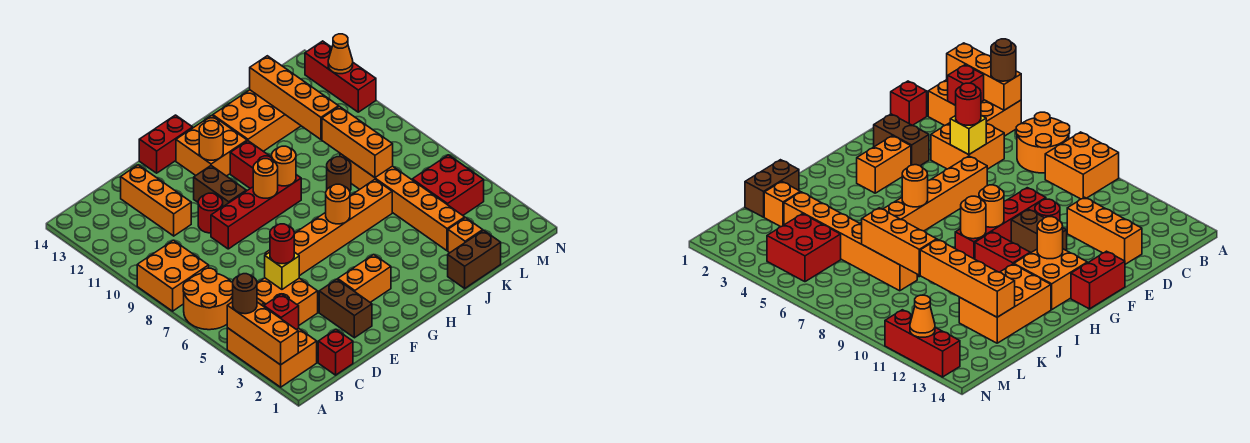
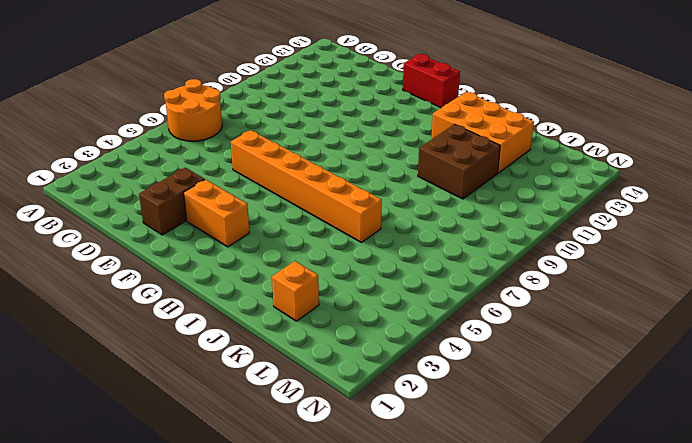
brown brick J10:K11 level 1 -> none
none -> orange brick A2:B4 level 1
none -> orange brick A8:B9 level 1
none -> red brick C1 level 1
none -> orange brick C4:D5 level 1

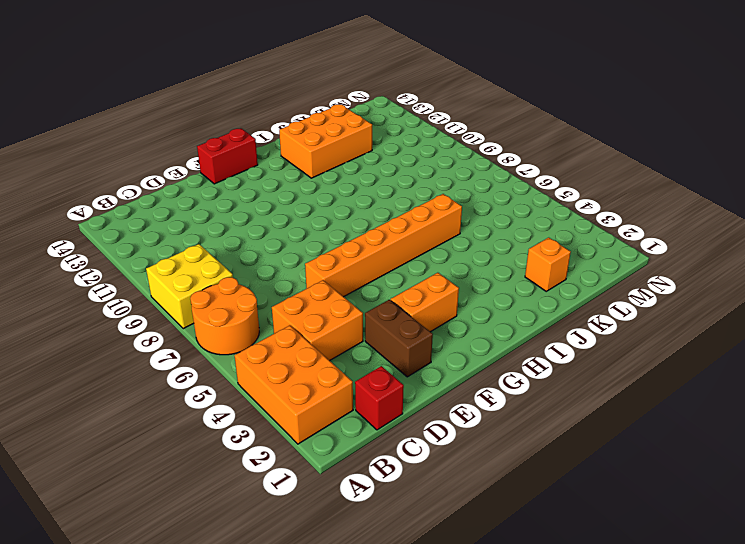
yellow brick A8:B9 level 1 -> orange brick A8:B9 level 1
none -> orange brick D11:D13 level 1
none -> red brick E9:H9 level 1
none -> red round brick E10 level 1
none -> brown brick F10:F11 level 1

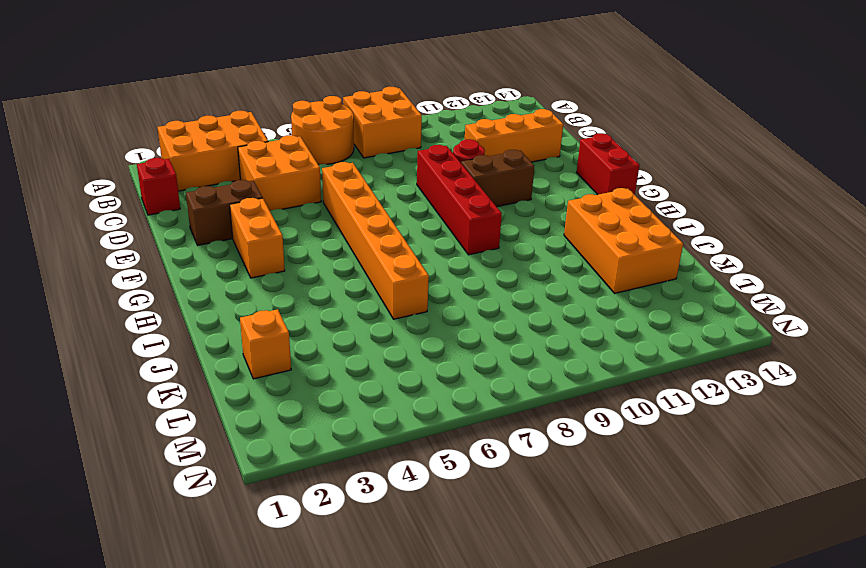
none -> orange brick G12:H13 level 1
none -> red brick H10:H11 level 1
none -> brown brick J1:K1 level 1
none -> brown round brick J8 level 1

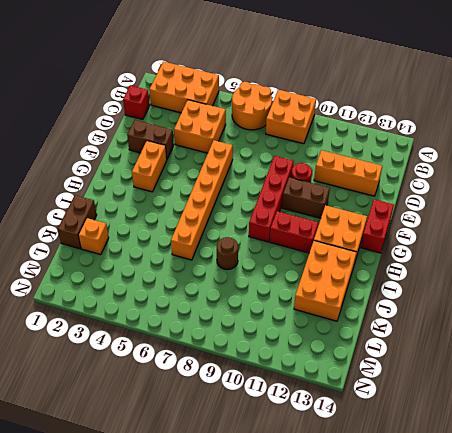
none -> orange brick K3:K8 level 1
none -> red brick L4:M5 level 1
none -> red brick N11:N13 level 1
none -> orange brick A2:A4 level 2

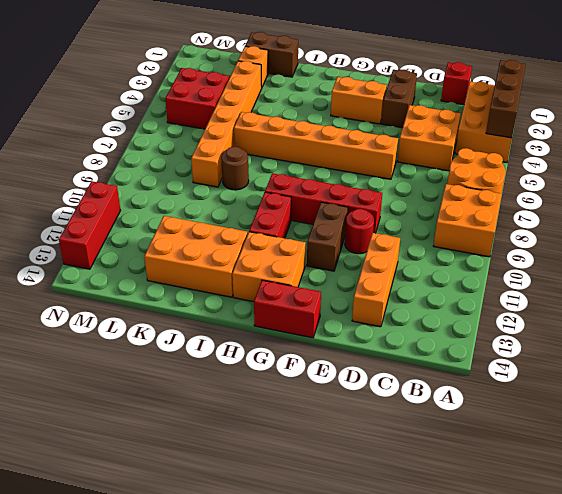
brown brick A2:A4 level 2 -> orange brick A2:A4 level 2
none -> red brick B3 level 2
none -> yellow brick D5 level 2
none -> orange round brick G9 level 2
none -> orange round brick G12 level 2

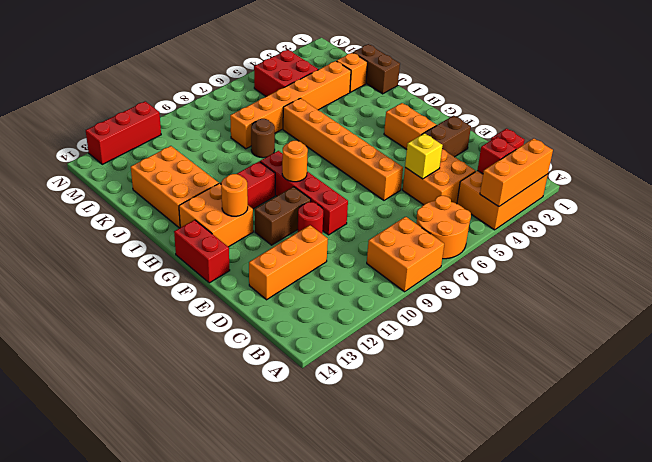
none -> orange round brick H6 level 2
none -> orange round brick H9 level 2
none -> orange brick K7:K9 level 2
none -> orange brick K10:K13 level 2

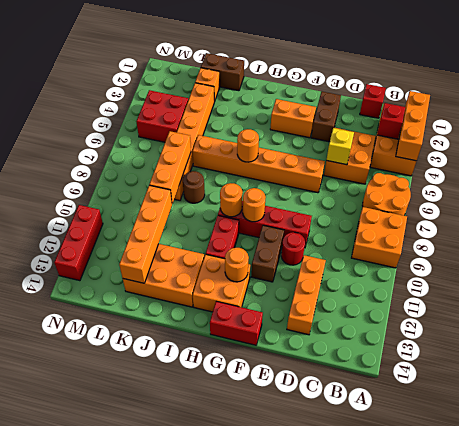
none -> orange cone N12 level 2
none -> brown round brick A4 level 3
none -> red round brick D5 level 3

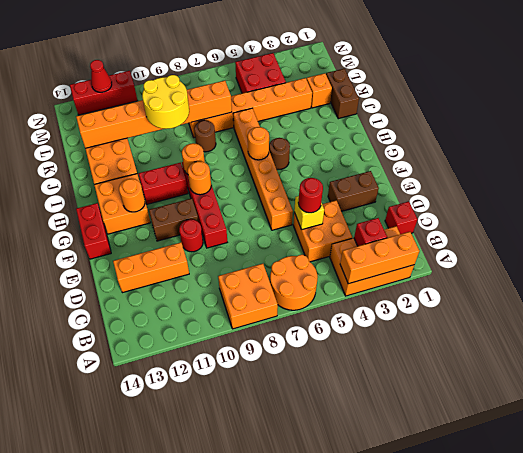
brown round brick H5 level 1 -> brown round brick A4 level 3
yellow round brick J9:K10 level 3 -> none
red cone N12 level 2 -> orange cone N12 level 2
none -> orange brick F3:G3 level 1

